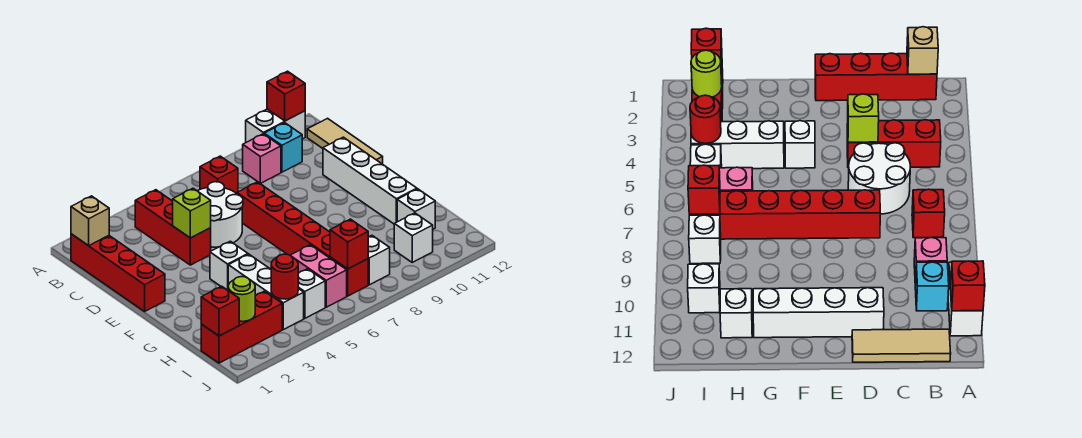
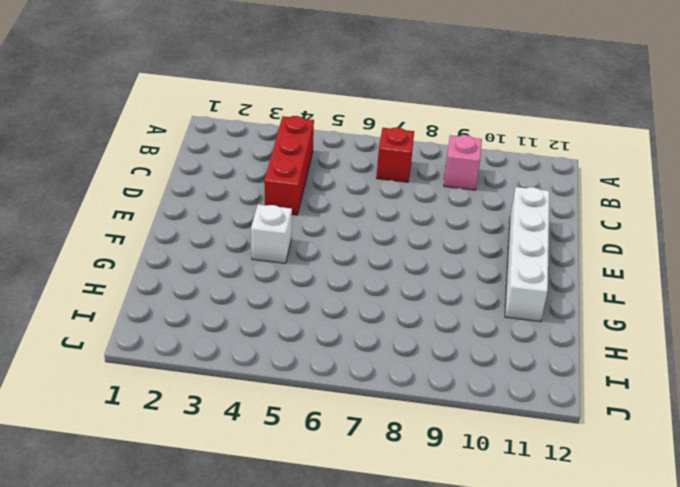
none -> white brick A10:A11 level 1
none -> red brick B1:E1 level 1
none -> cyan brick B10 level 1

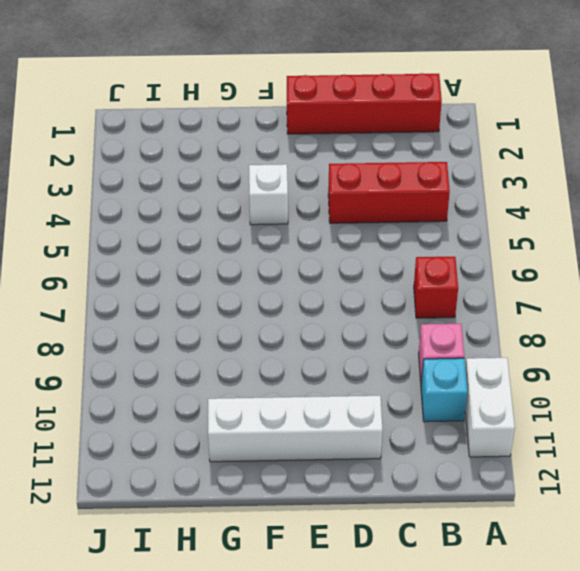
none -> tan tile B12:D12 level 1
none -> white round brick C5:D6 level 1
none -> red brick D7:I7 level 1

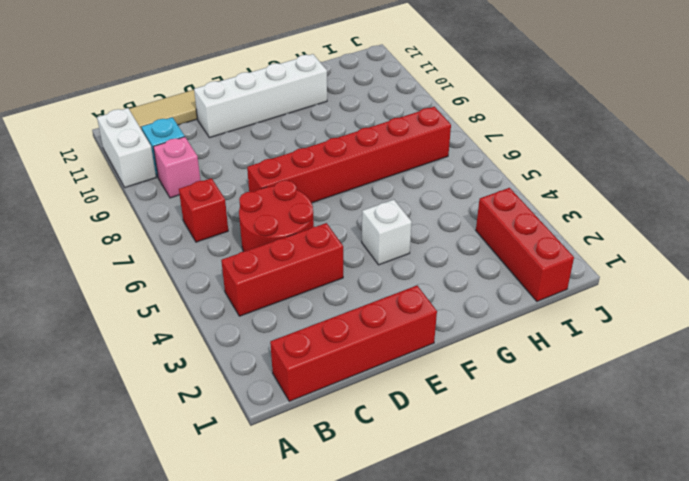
red round brick C5:D6 level 1 -> white round brick C5:D6 level 1
none -> white brick G4:I4 level 1
none -> pink brick H6:I6 level 1
none -> white brick H11 level 1

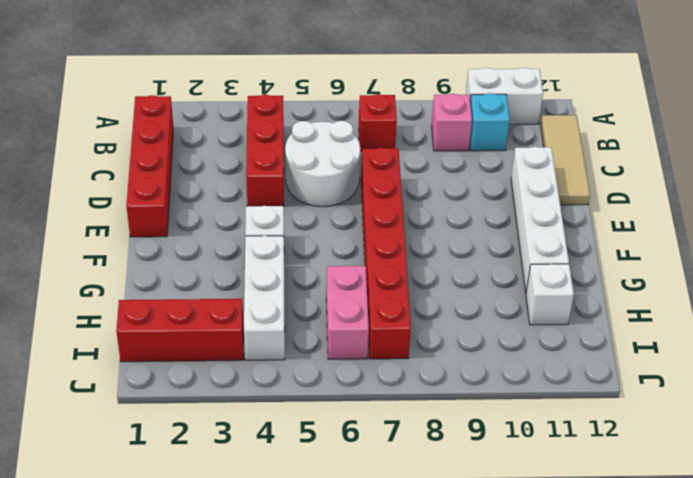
none -> white brick I5 level 1
none -> white brick I8 level 1
none -> white brick I10 level 1

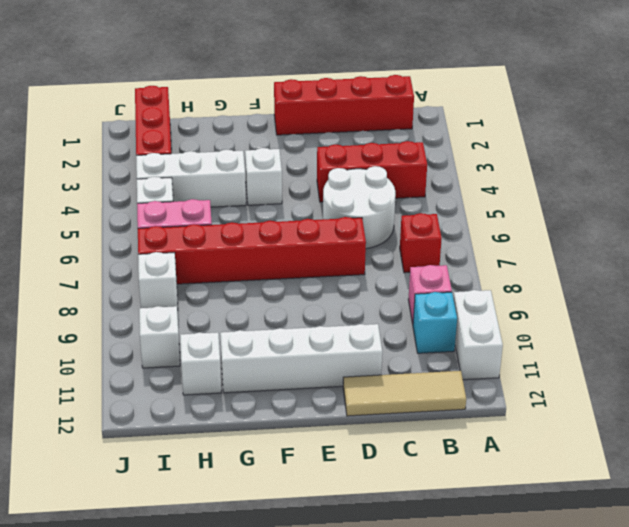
none -> red brick A11 level 2
none -> tan brick B1 level 2
none -> lime brick D4 level 2

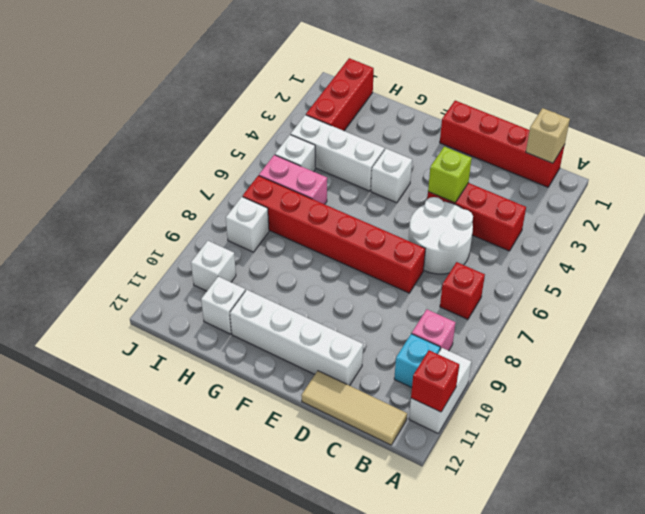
none -> red brick I1 level 2
none -> lime round brick I2 level 2
none -> red round brick I4 level 2

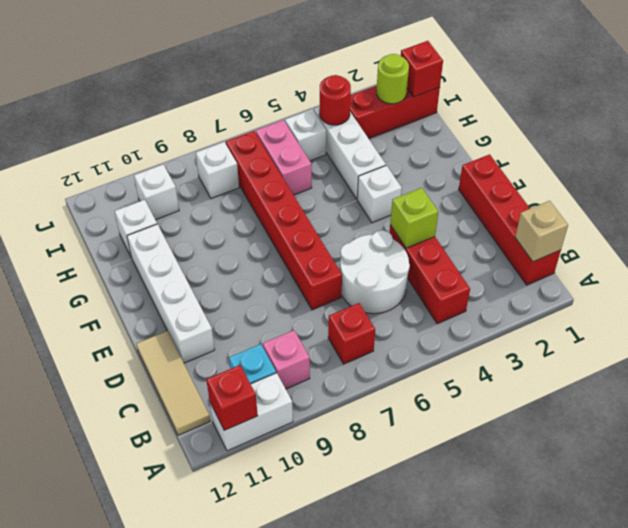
none -> red brick I7 level 2

